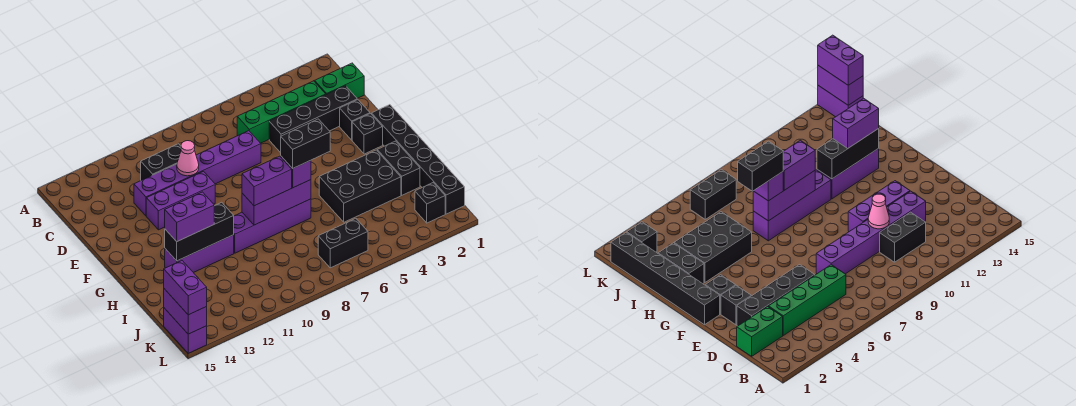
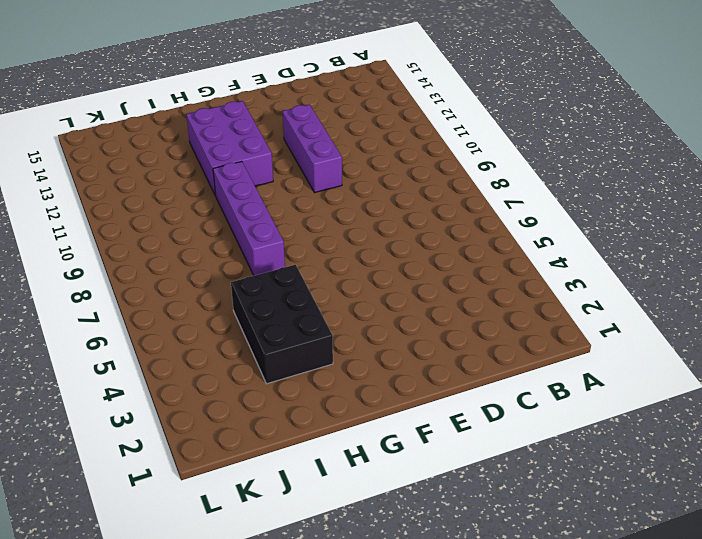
purple brick G11:H13 level 1 -> purple brick H11:H13 level 1
none -> green brick C1:C2 level 1
none -> green brick C3:C6 level 1
none -> black brick C10:C11 level 1

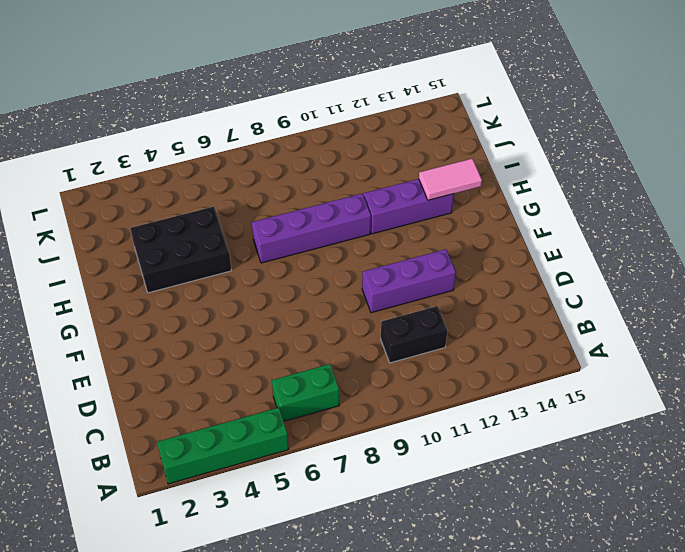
green brick A2:A5 level 1 -> green brick C3:C6 level 1
green brick B6:B7 level 1 -> green brick C1:C2 level 1
pink tile H13:H14 level 2 -> black brick H11:H13 level 2
none -> black brick D2:D5 level 1
none -> purple brick D7:D12 level 1
none -> black brick E2 level 1

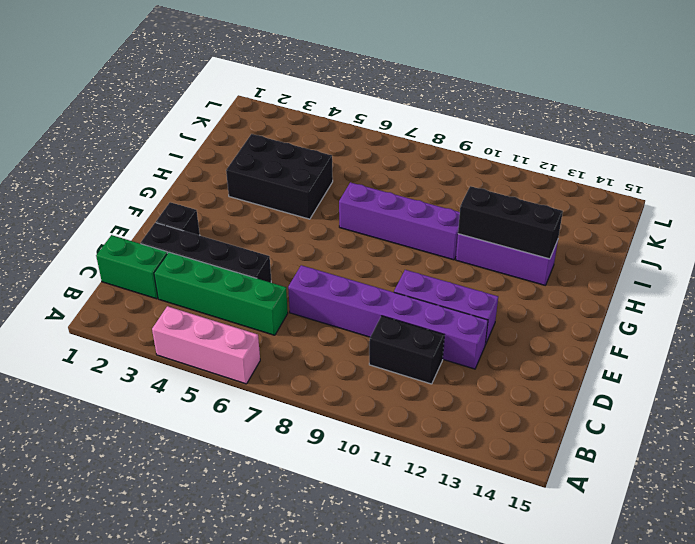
pink brick A4:A6 level 1 -> none
none -> black brick F1:K1 level 1
none -> black brick F2 level 1
none -> black brick H2:I2 level 1

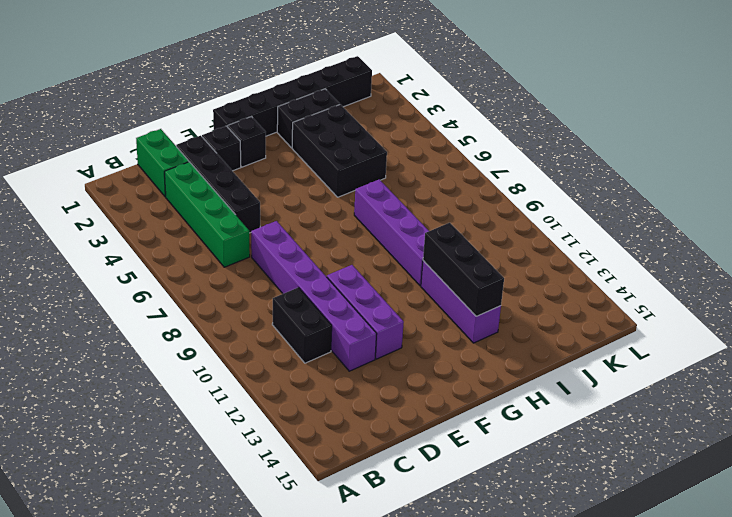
none -> black brick K2 level 1
none -> black brick K6:K7 level 1
none -> purple brick K15:L15 level 1

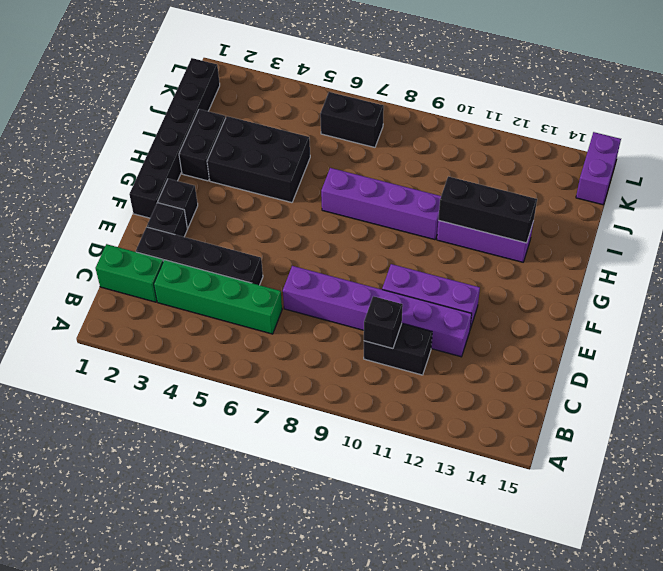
black brick C10 level 2 -> black brick K2 level 1
none -> pink cone D10 level 2
none -> purple brick H7:H9 level 2
none -> purple brick K15:L15 level 2

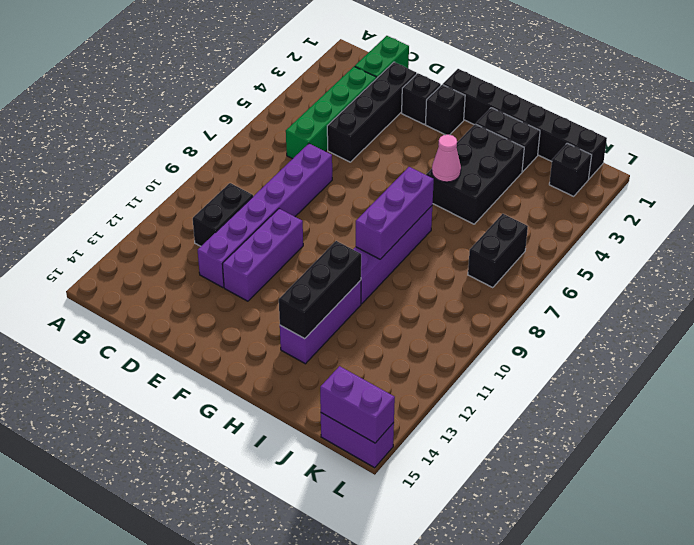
pink cone H5 level 2 -> pink cone D10 level 2
none -> purple brick H7 level 3
none -> purple brick H8:H9 level 3
none -> purple brick H12:H13 level 3

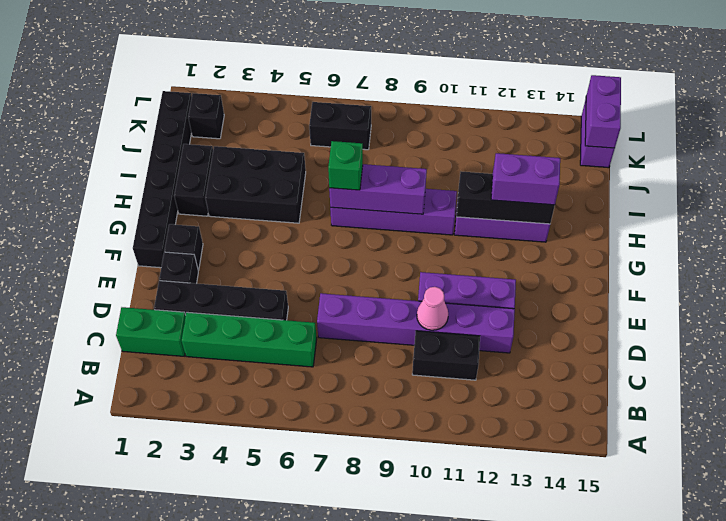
green brick H7 level 3 -> purple brick H7 level 3
none -> purple brick H8:H9 level 3
none -> purple brick K15:L15 level 3
none -> black brick H6:H7 level 4

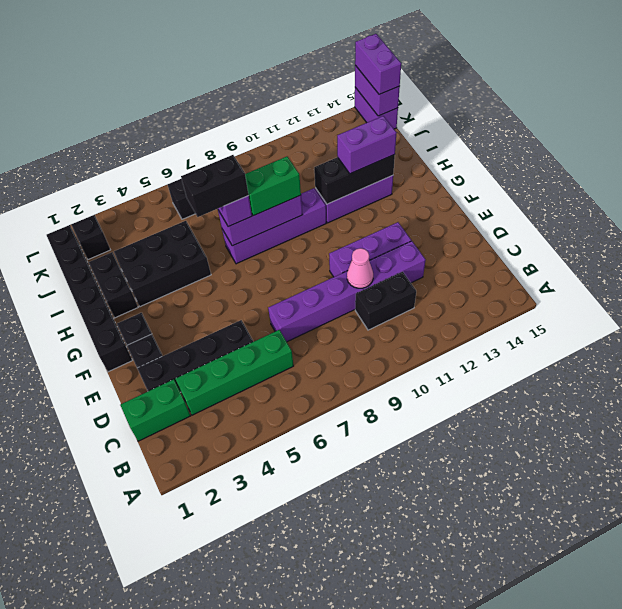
green brick H8:H9 level 3 -> purple brick H8:H9 level 3

